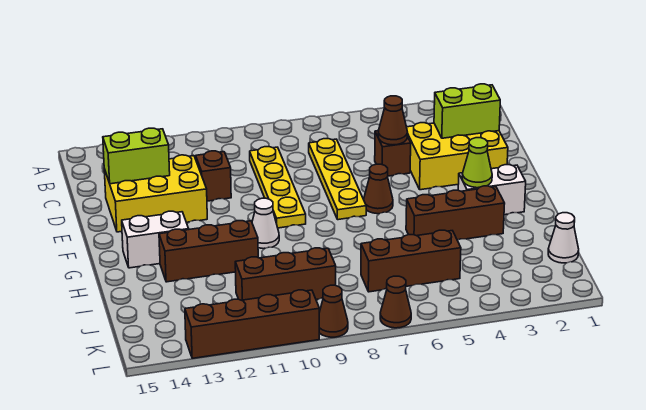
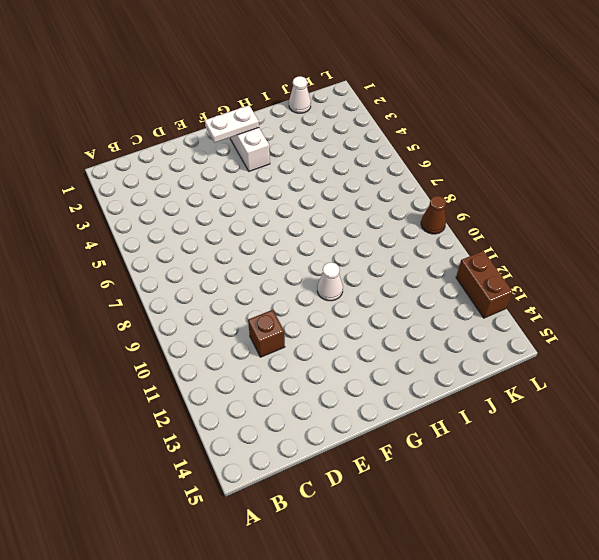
white plate F2:G2 level 2 -> none
brown brick L12:L13 level 1 -> brown brick L10:L13 level 1
none -> yellow plate C7:F7 level 1
none -> yellow plate C9:F9 level 1
none -> yellow brick D2:E4 level 1

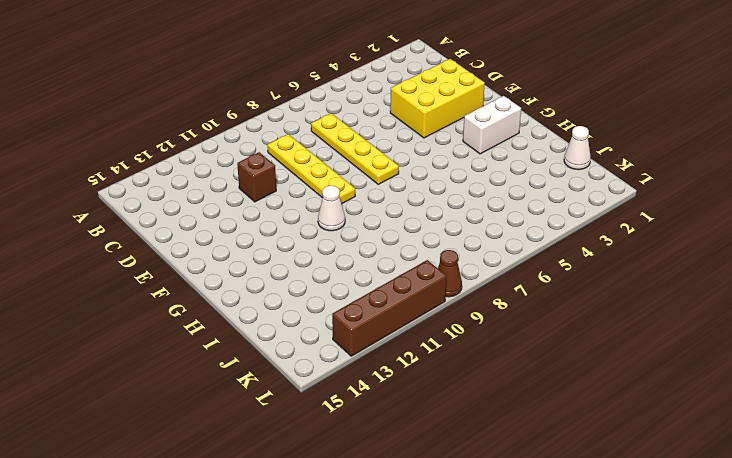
none -> brown brick D5 level 1
none -> yellow brick D12:E14 level 1
none -> brown cone F6 level 1

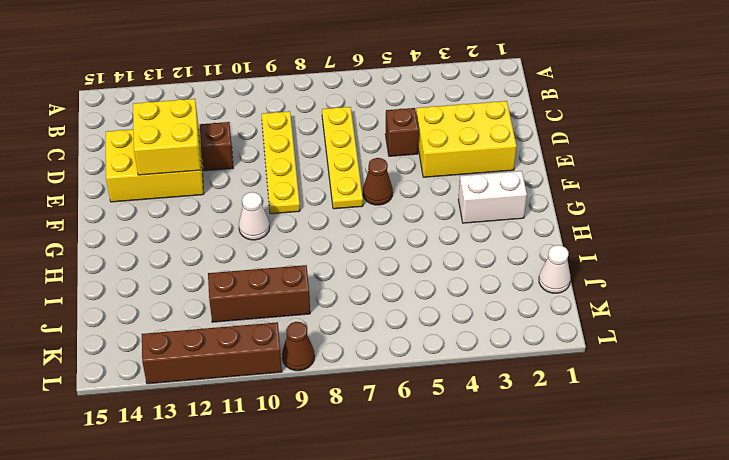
yellow brick D12:E13 level 2 -> lime brick D13:D14 level 2
none -> white brick G13:G14 level 1
none -> brown brick H3:H5 level 1
none -> brown brick H11:H13 level 1

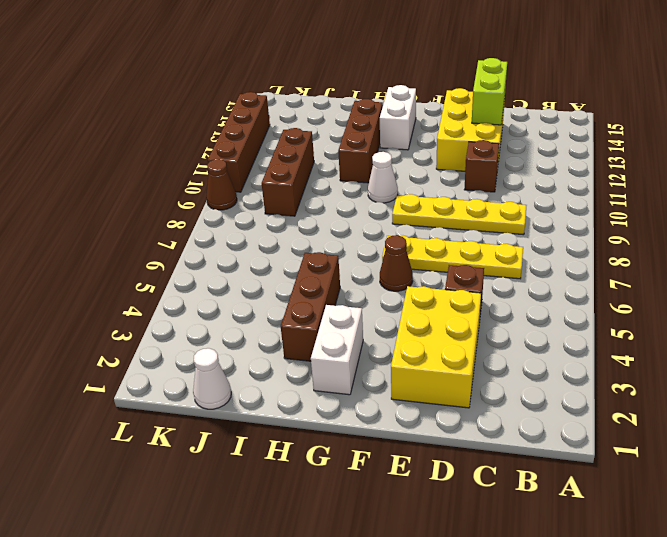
none -> brown brick J5:J7 level 1
none -> brown cone L7 level 1
none -> lime brick D2:D3 level 2

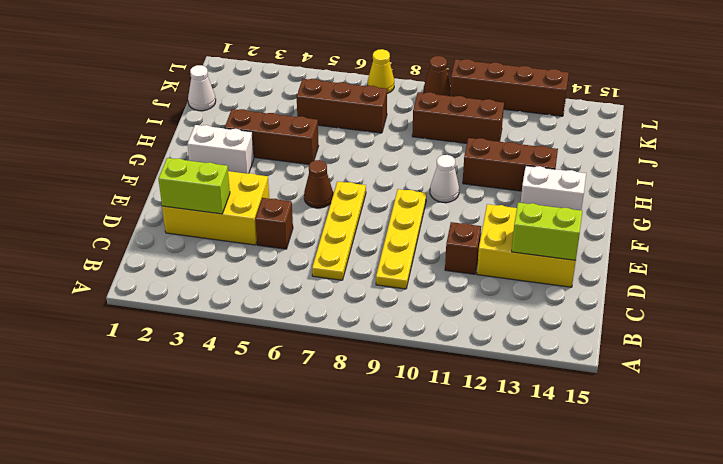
yellow cone L7 level 1 -> brown cone L7 level 1
none -> brown cone D5 level 2
none -> lime cone G3 level 2

